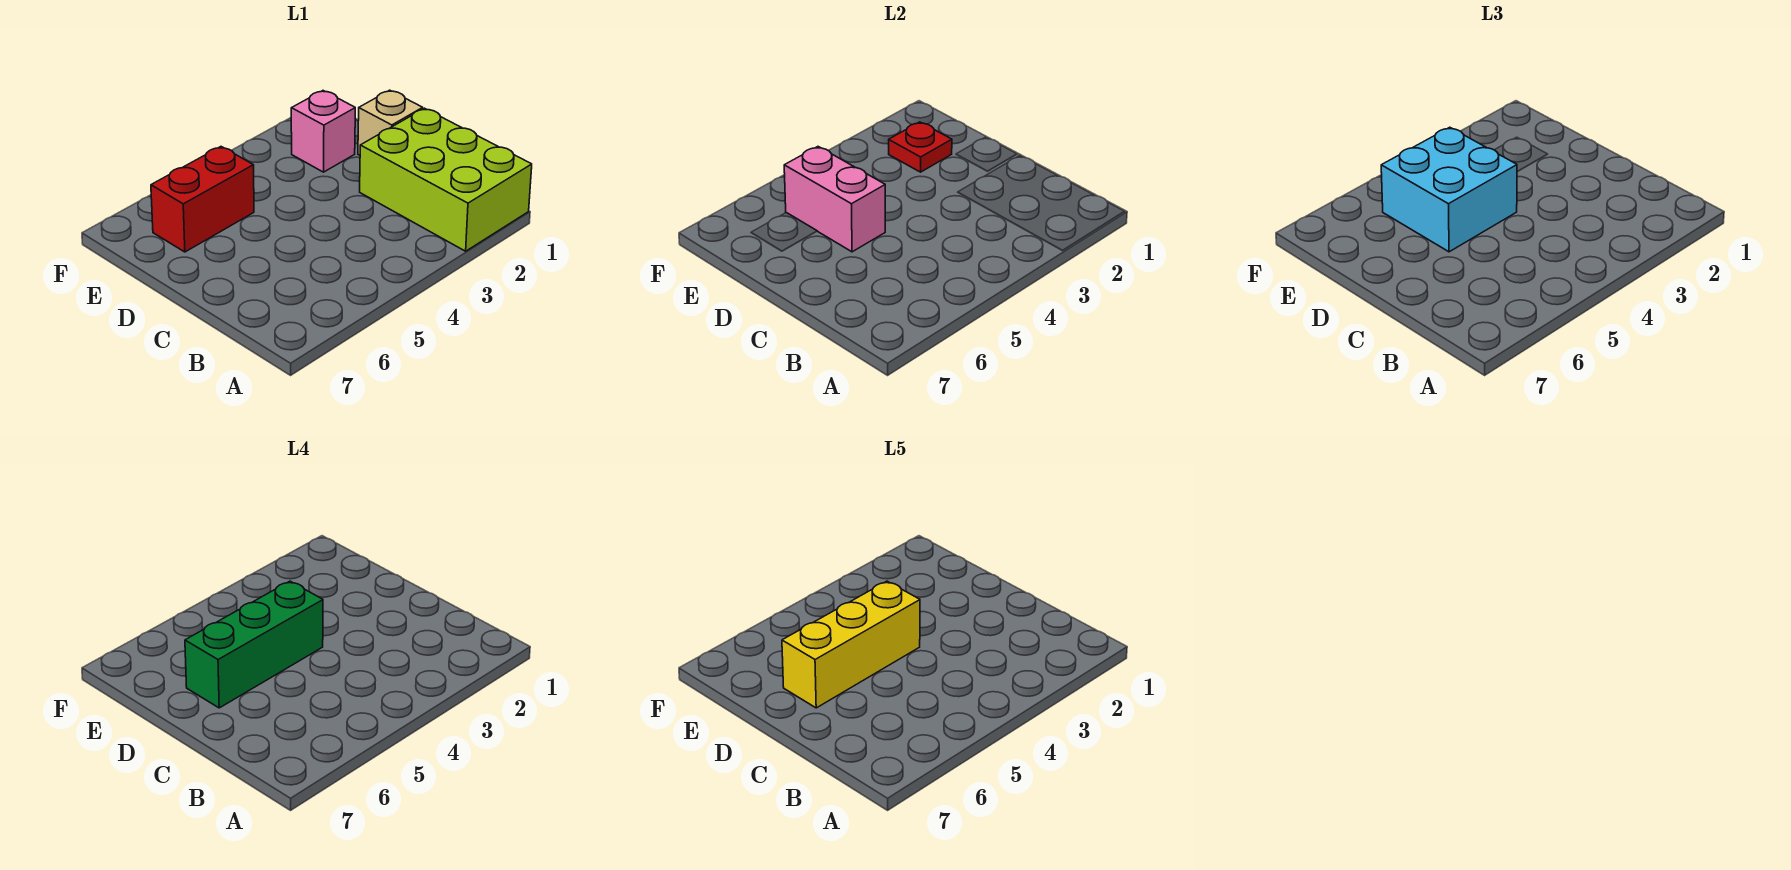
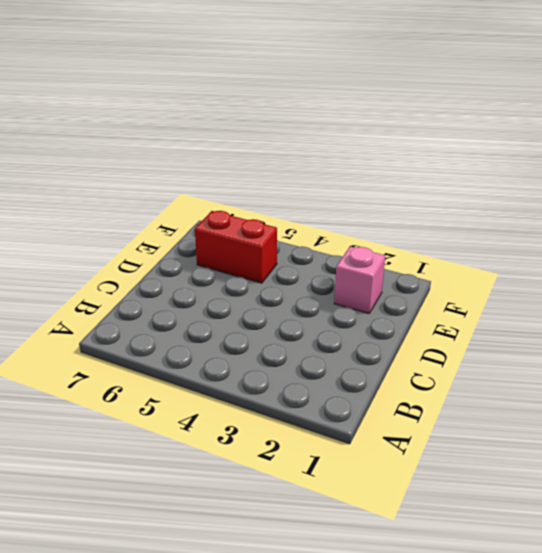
none -> lime brick A1:C2 level 1
none -> tan brick D1 level 1

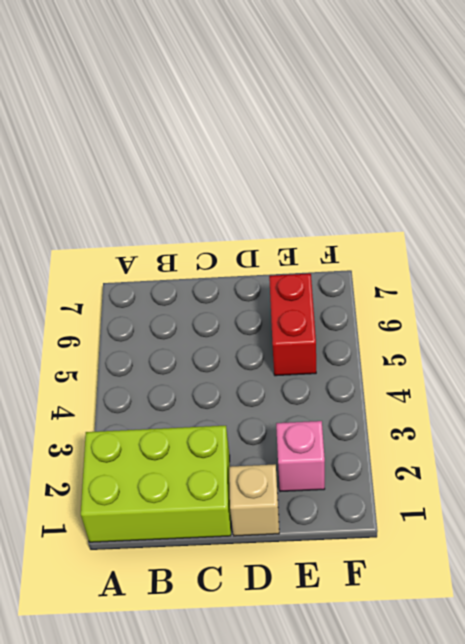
none -> pink brick D5:E5 level 2
none -> red plate E2 level 2

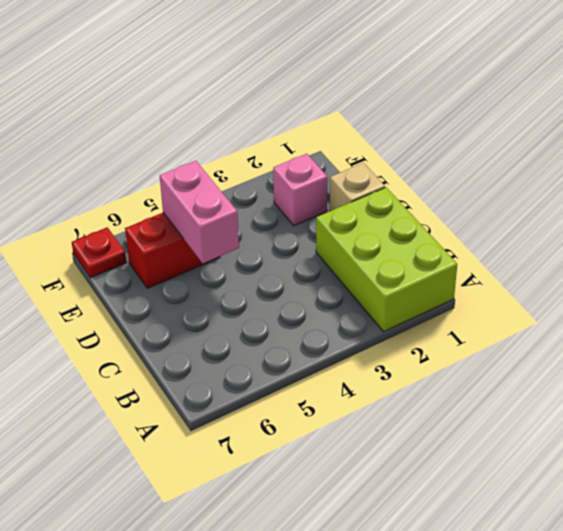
red plate F7 level 1 -> red plate E2 level 2
none -> cyan brick D4:E5 level 3
none -> green brick D4:D6 level 4

